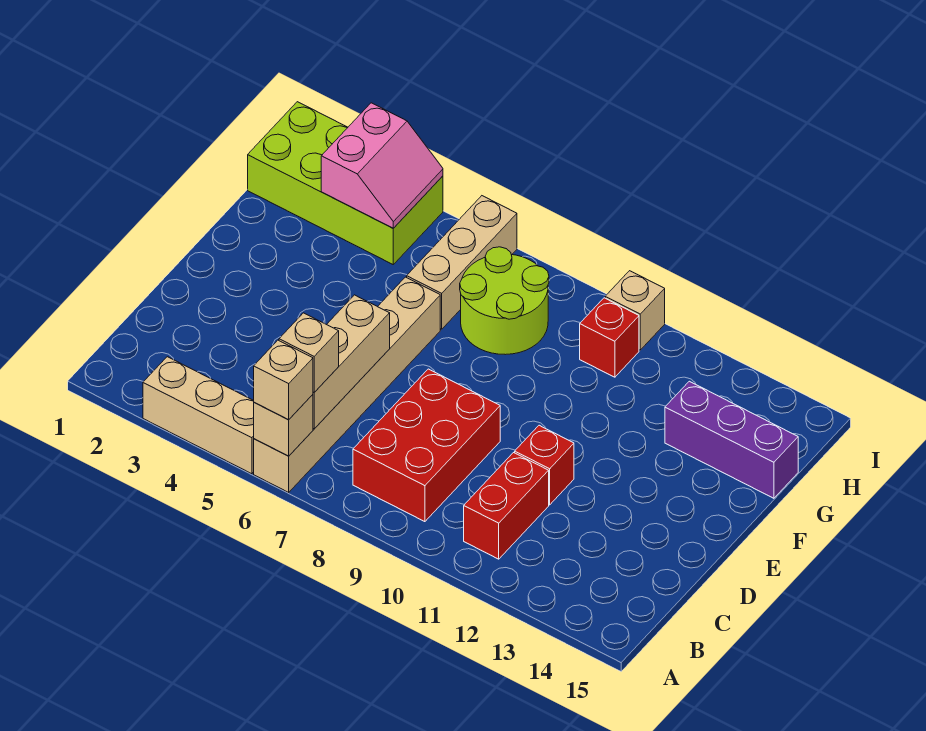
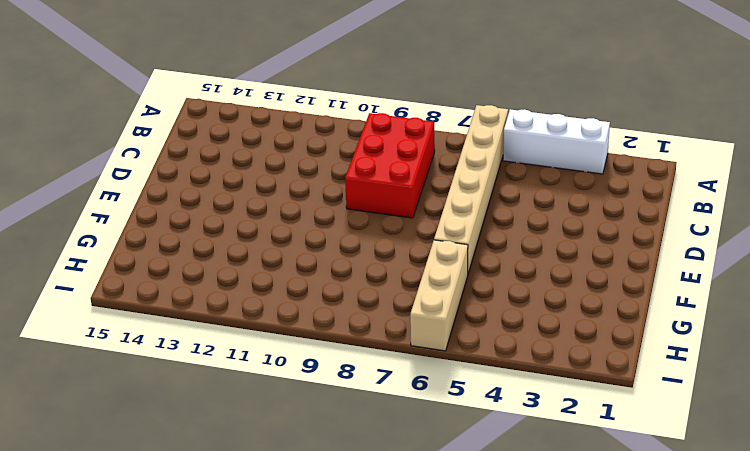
white brick A3:A5 level 1 -> tan brick A3:A5 level 1
none -> red brick B11:C11 level 1
none -> red brick D11 level 1
none -> lime round brick G7:H8 level 1

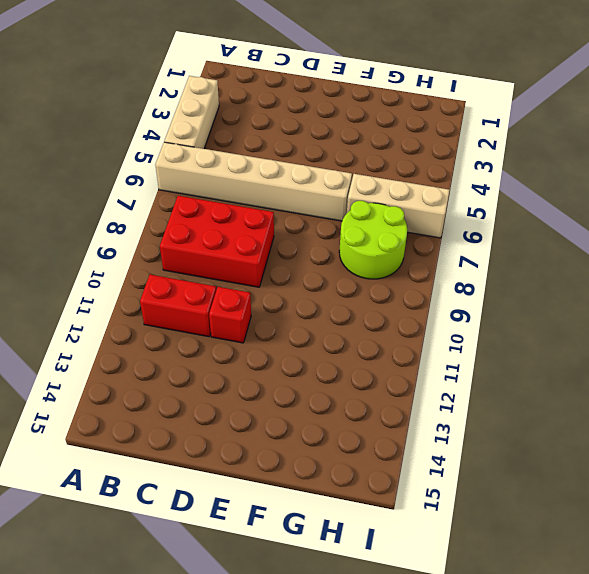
none -> purple brick G13:G15 level 1
none -> lime brick H1:I4 level 1
none -> red brick H10 level 1

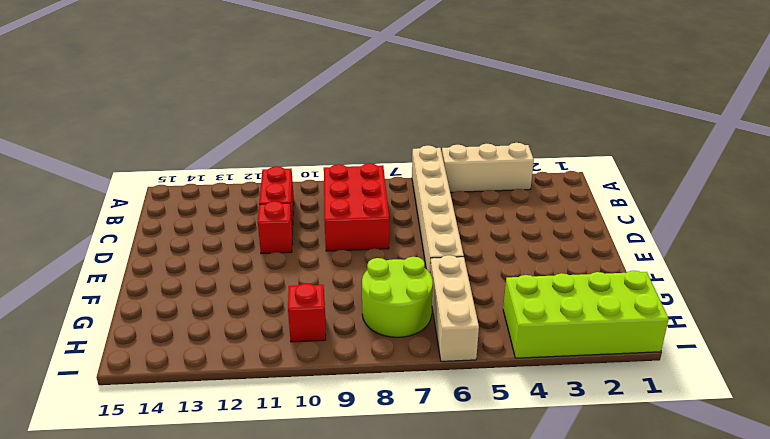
none -> purple brick G13:G15 level 1
none -> tan brick I10 level 1
none -> tan brick A6 level 2

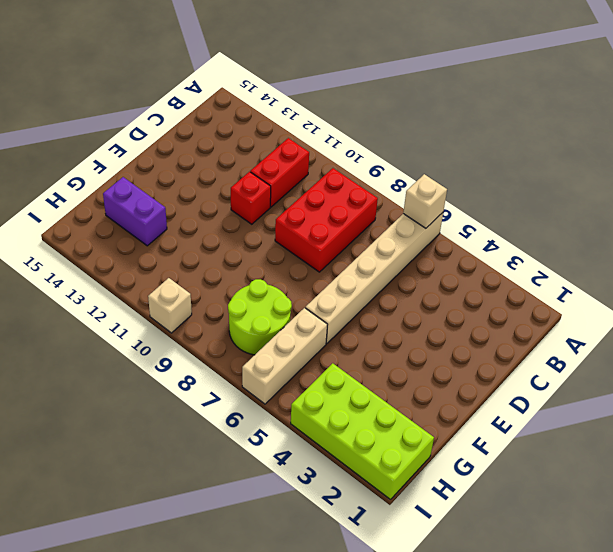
purple brick G13:G14 level 1 -> purple brick G13:G15 level 1
none -> tan brick A3:A5 level 1
none -> red brick H10 level 1
none -> tan brick B6:D6 level 2

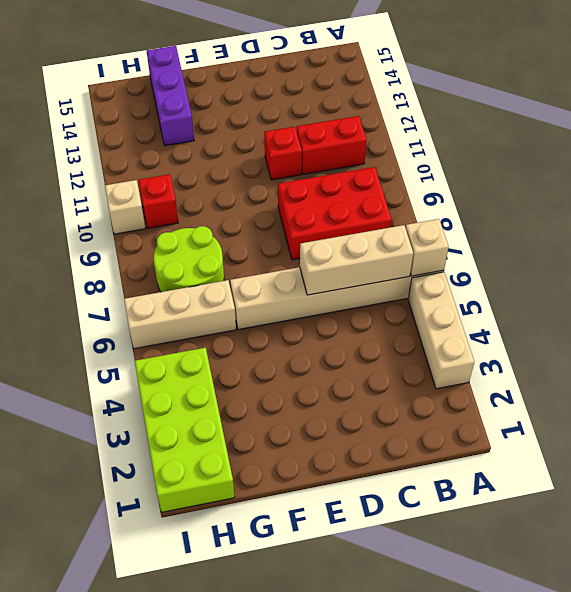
none -> pink slope H3:I4 level 2 top 3
none -> tan brick A6 level 3
none -> tan brick B6 level 3

